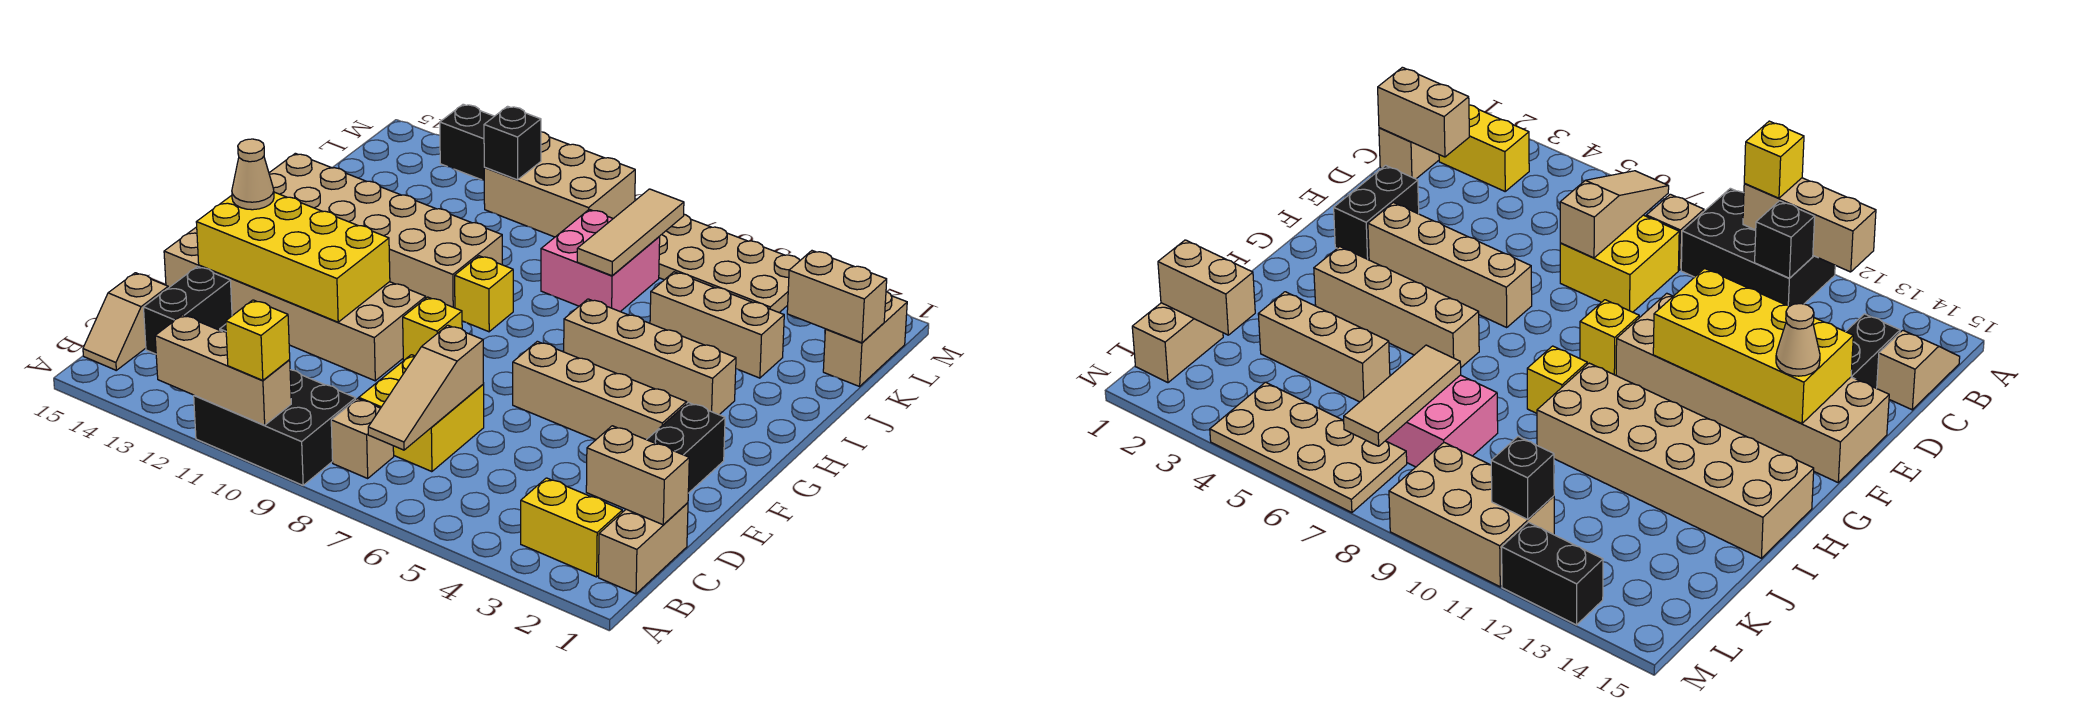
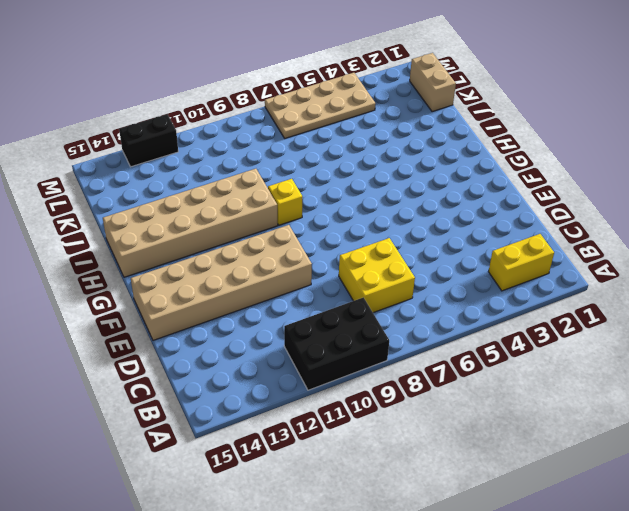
none -> tan brick B1:C1 level 1
none -> tan brick B8 level 1
none -> tan slope B15:C15 level 1 top C
none -> black brick C14:D14 level 1

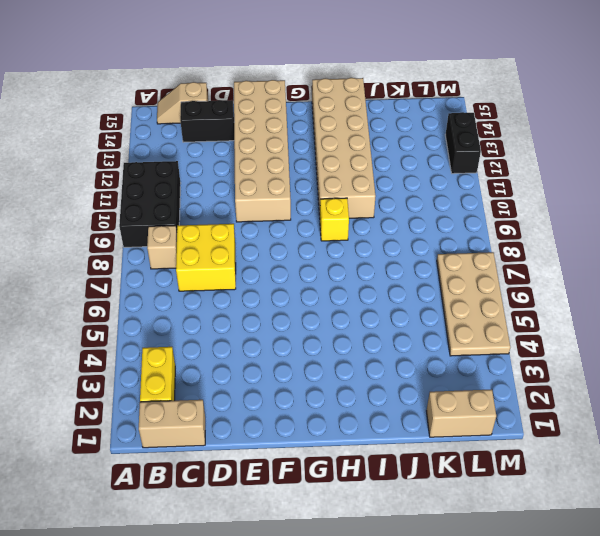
none -> black brick E2:F2 level 1
none -> tan brick F3:F6 level 1
none -> yellow brick F9 level 1
none -> tan brick H3:H6 level 1

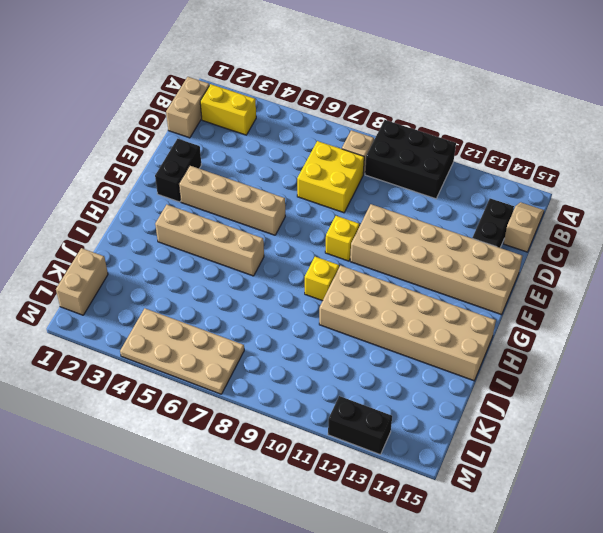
none -> tan brick J3:J5 level 1
none -> pink brick J7:K8 level 1
none -> tan brick L9:M11 level 1
none -> tan brick A10:A12 level 2

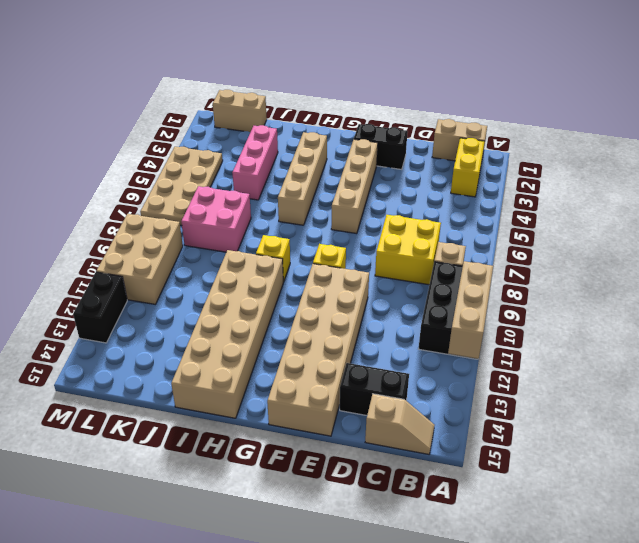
pink brick J3:J5 level 1 -> tan brick J3:J5 level 1
none -> tan slope B7:D7 level 2 top D
none -> black brick B11 level 2
none -> tan brick C1:C2 level 2
none -> yellow brick E11:F14 level 2

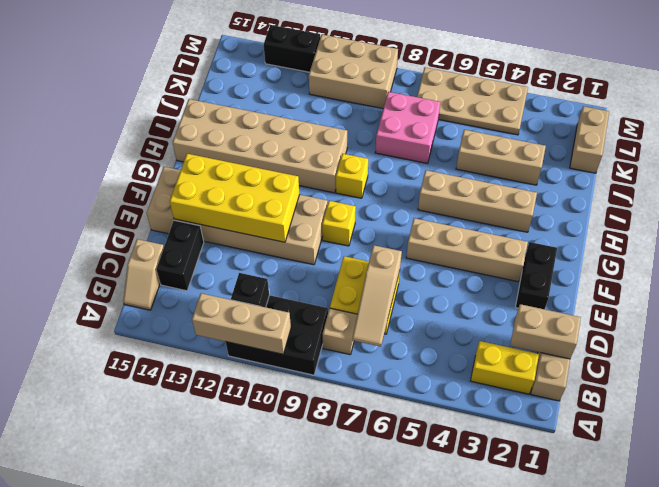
none -> tan tile J7:L7 level 2
none -> tan brick K1:K2 level 2
none -> black brick L11 level 2
none -> yellow brick A10 level 3

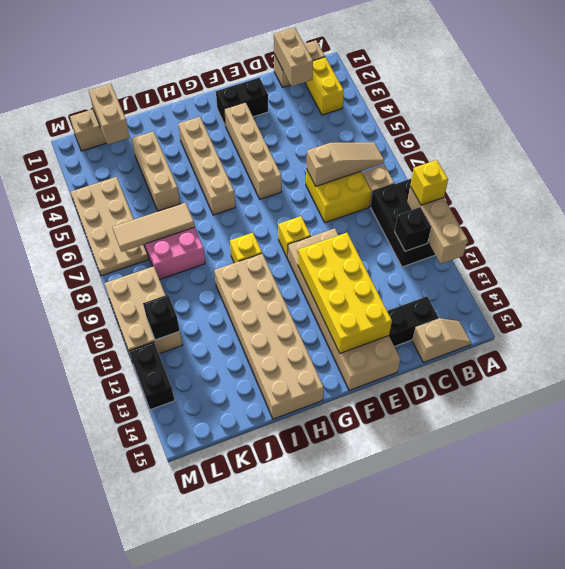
none -> tan cone F14 level 3

